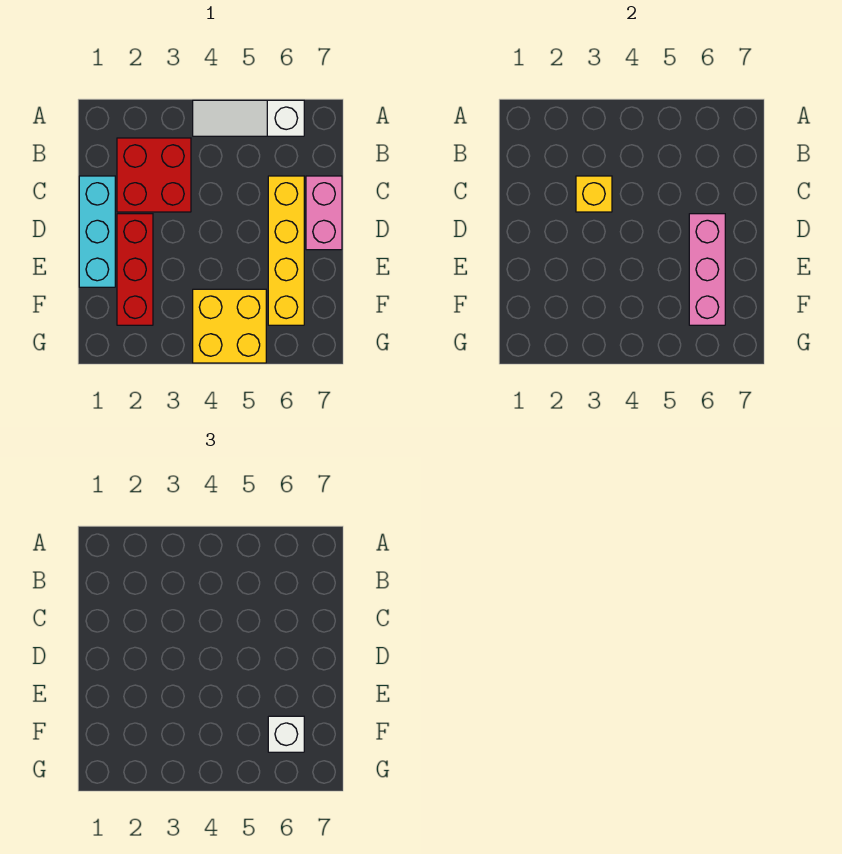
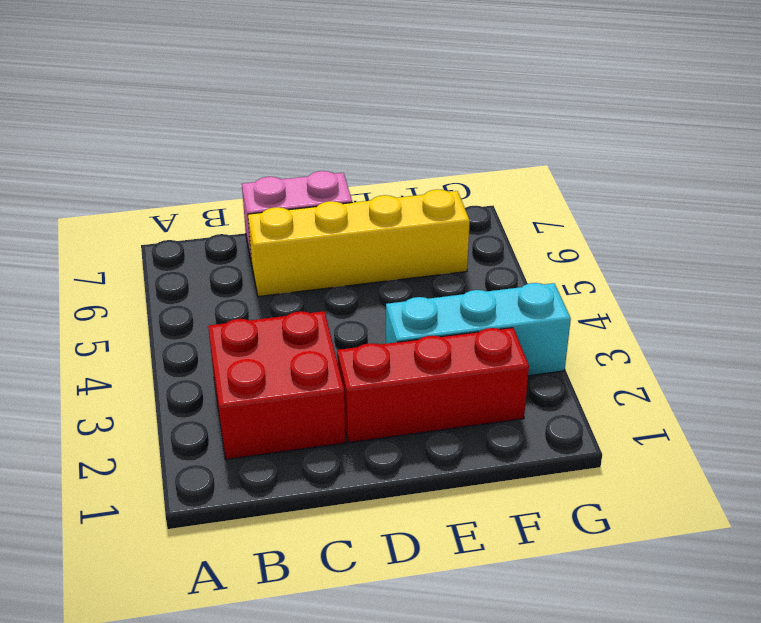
cyan brick E3:G3 level 1 -> cyan brick C1:E1 level 1
none -> white slope A4:A6 level 1 top 6
none -> yellow brick F4:G5 level 1

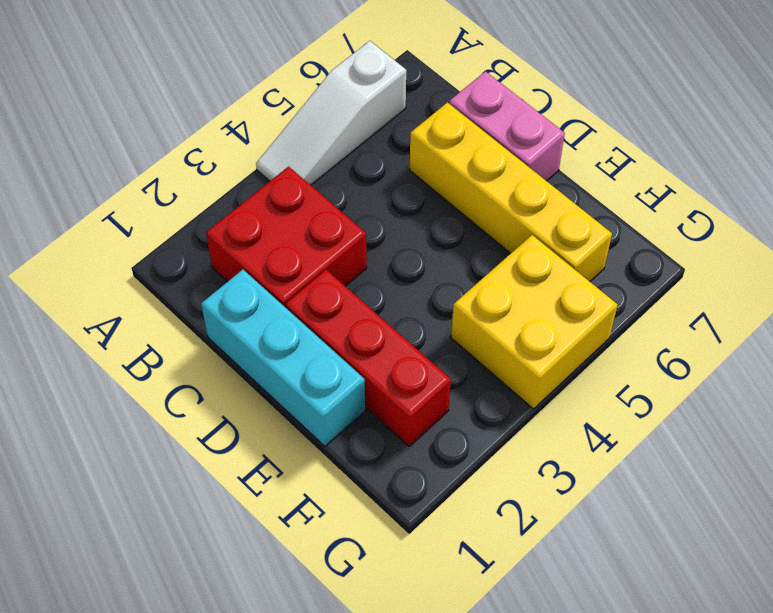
none -> yellow brick C3 level 2
none -> pink brick D6:F6 level 2

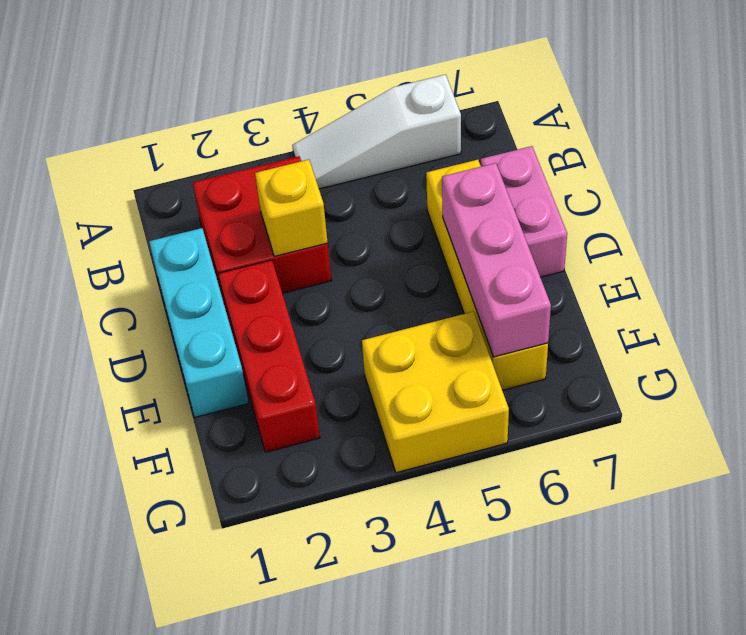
none -> white brick F6 level 3

